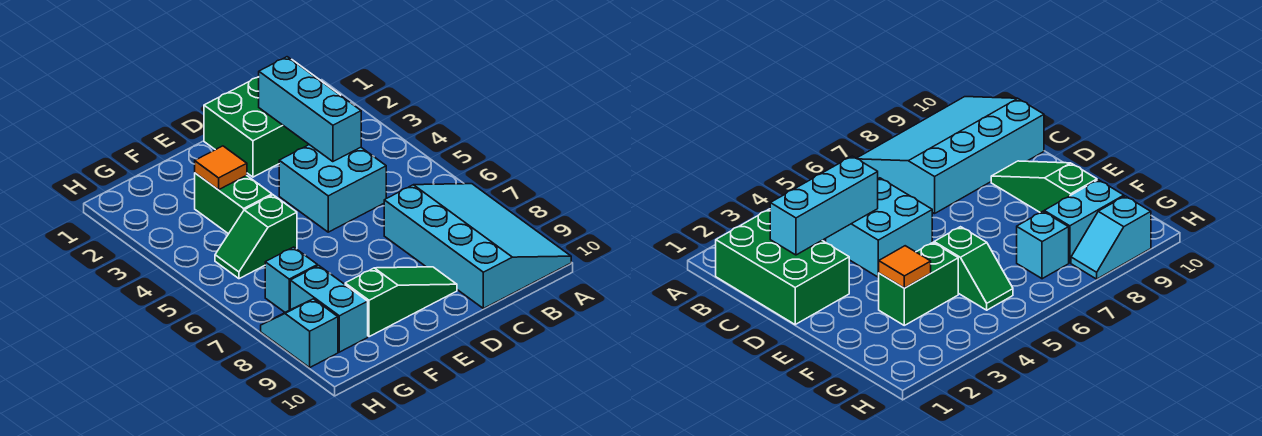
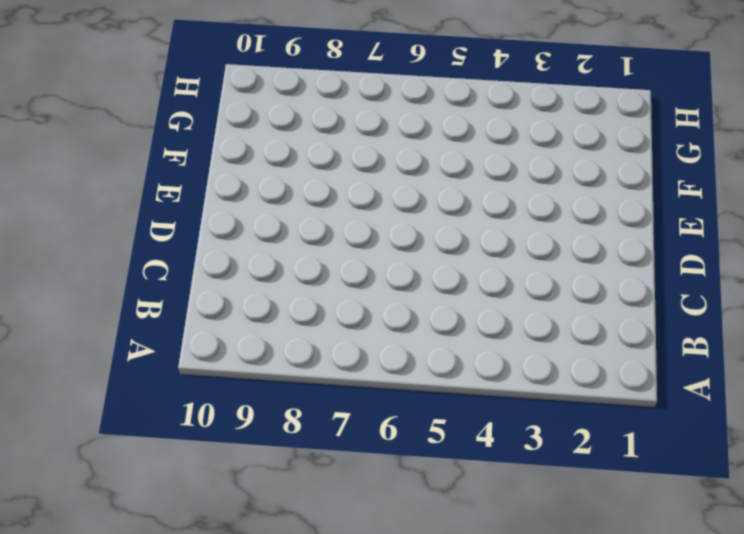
none -> cyan slope A7:C10 level 1 top C
none -> green brick B1:D2 level 1

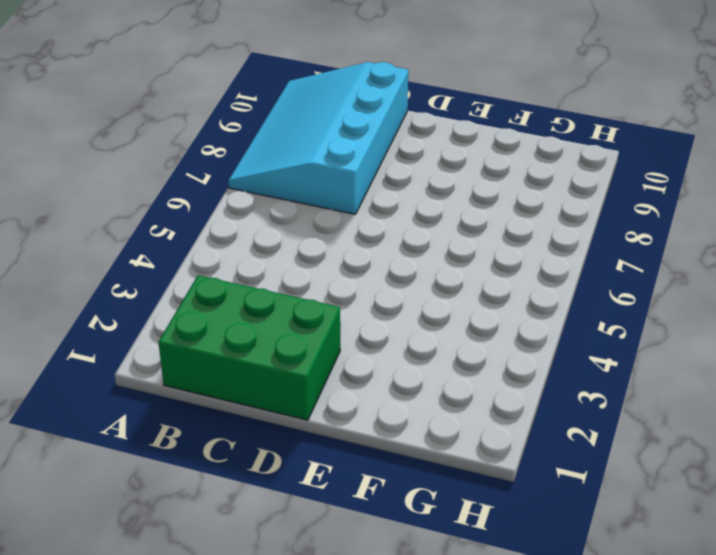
none -> cyan brick C4:D5 level 1
none -> green slope D9:F9 level 1 top F

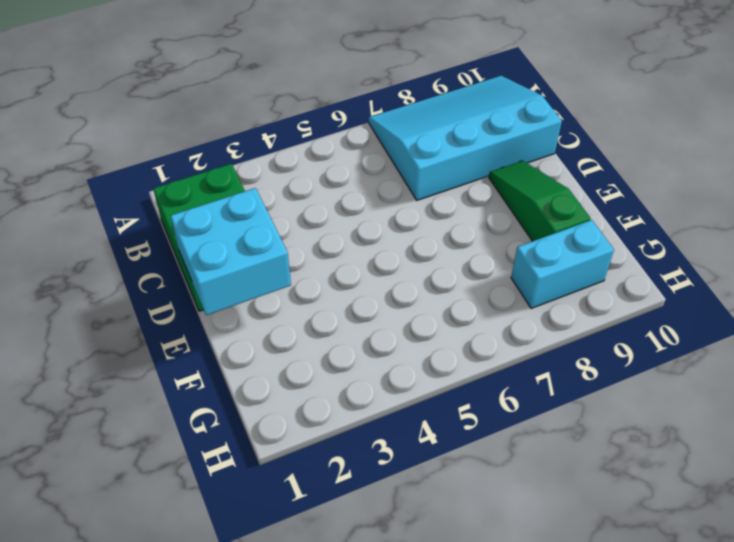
cyan brick D1:E2 level 2 -> cyan brick C4:D5 level 1
none -> green brick F3:F4 level 1
none -> green slope F5:G5 level 1 top F

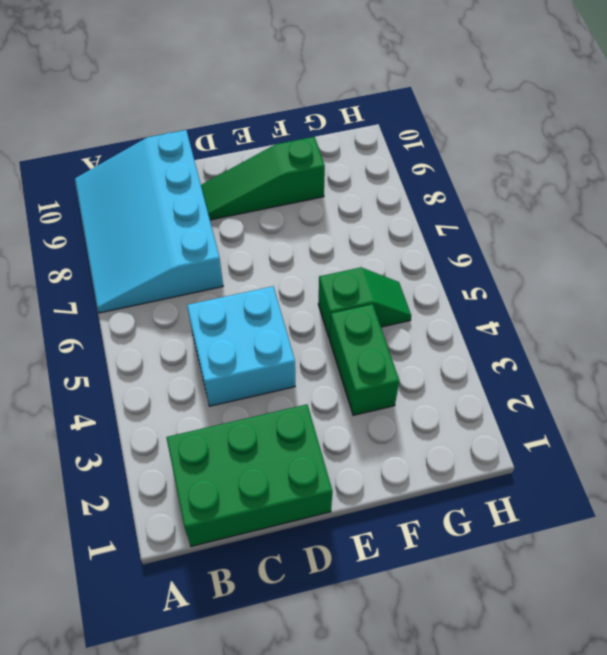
none -> cyan brick G7 level 1
none -> cyan brick G8:G9 level 1

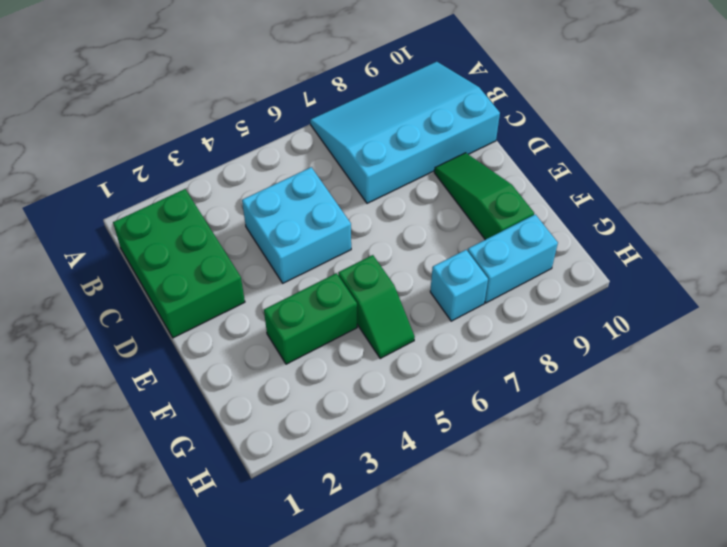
none -> cyan slope H8:H9 level 1 top 9
none -> cyan brick C2:C4 level 2

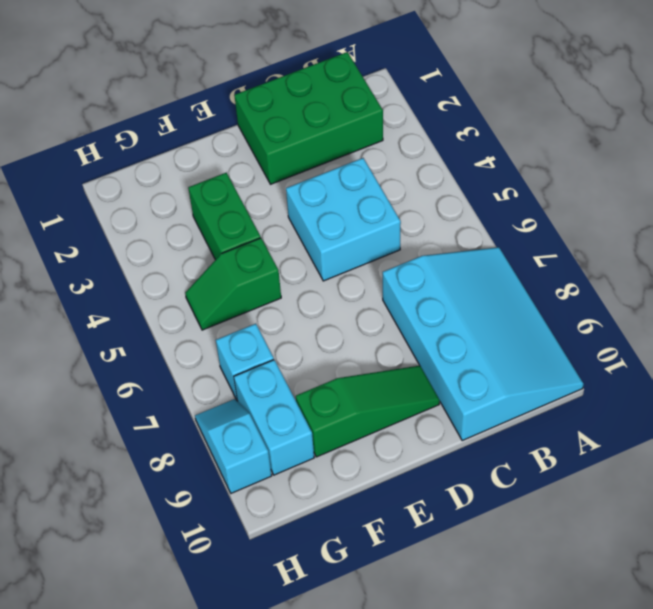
none -> cyan brick C2:C4 level 2
none -> orange tile F3 level 2

